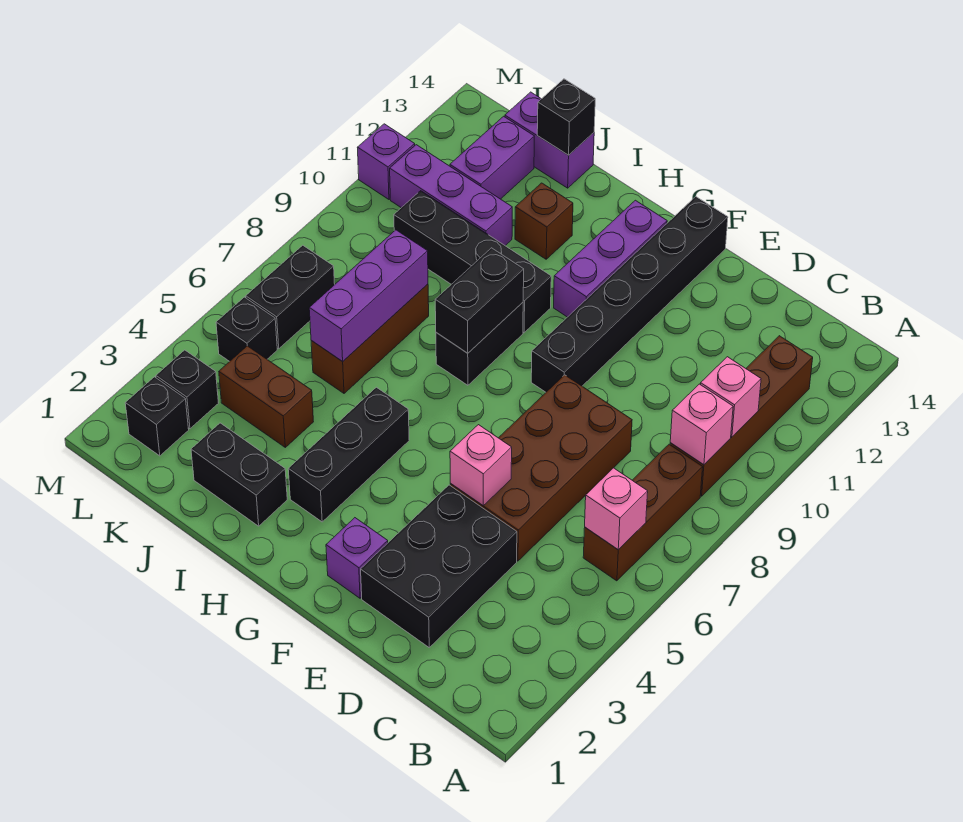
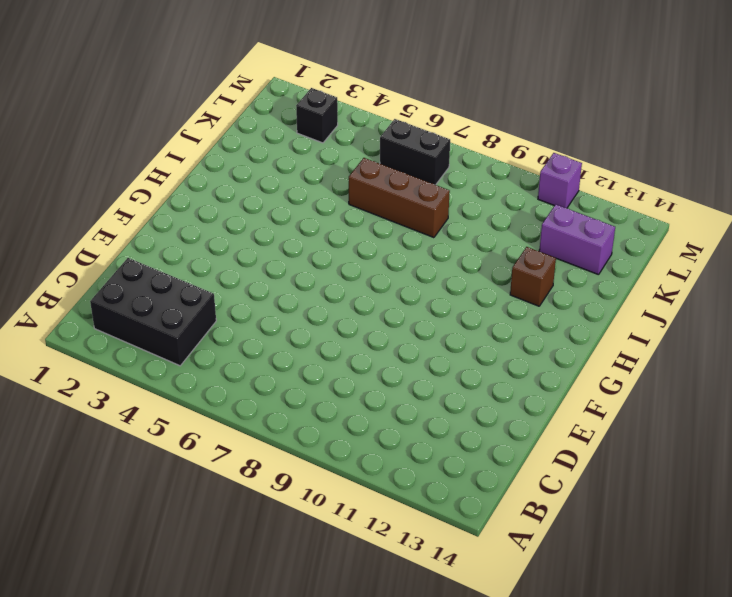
black brick B2:C4 level 1 -> black brick D2:E4 level 1
none -> brown brick B6:B8 level 1
none -> brown brick B9:B12 level 1
none -> brown brick D5:E8 level 1

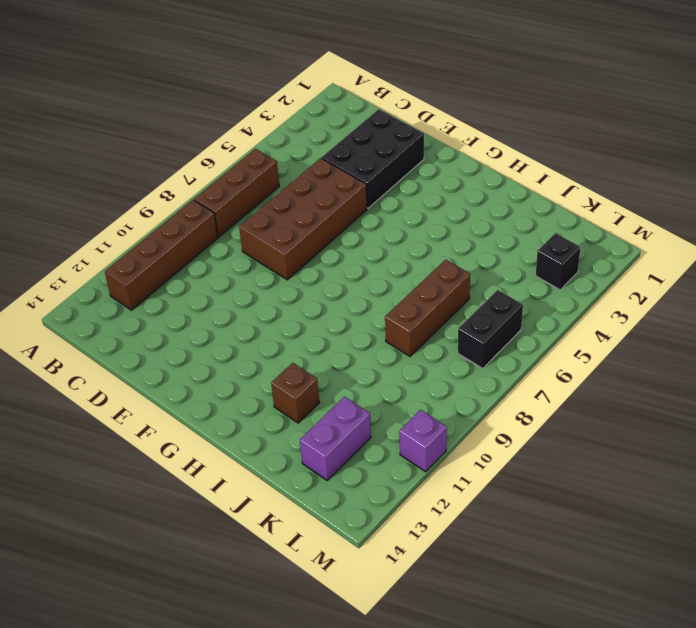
none -> purple brick F2 level 1
none -> black brick F9:F14 level 1
none -> purple brick G11:G13 level 1

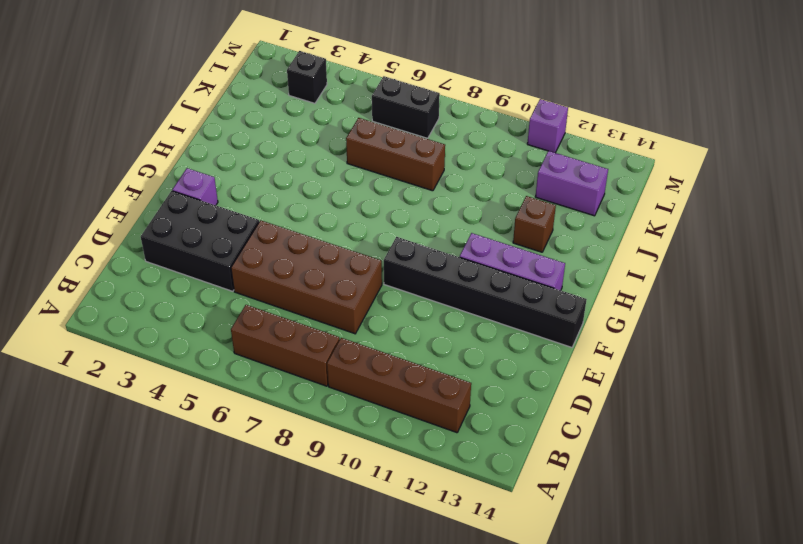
none -> black brick H3:H5 level 1
none -> black brick H8:H9 level 1
none -> black brick H10:K10 level 1

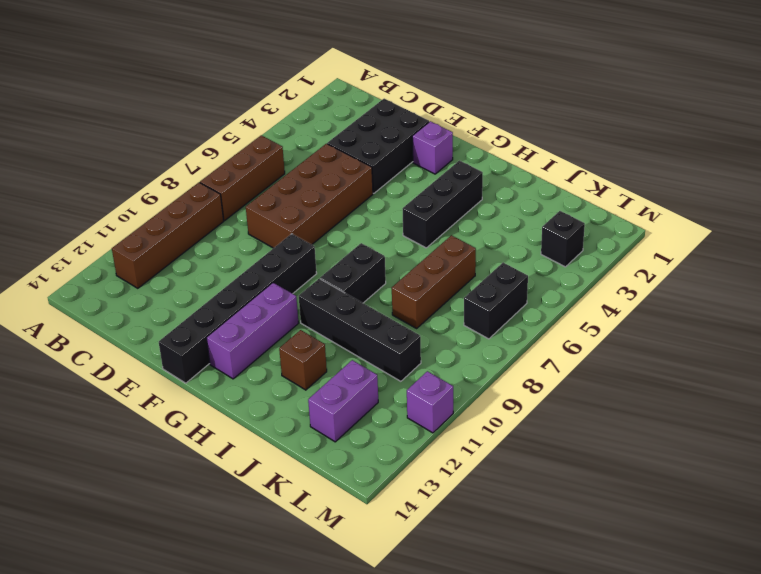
none -> black brick I2:J2 level 1
none -> brown brick J4:K4 level 1
none -> purple brick J11:L11 level 1

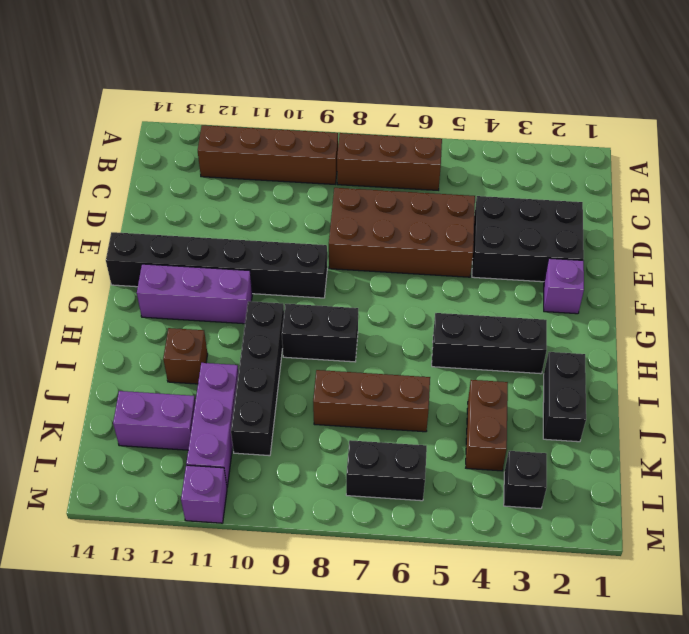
none -> purple brick J14:K14 level 1
none -> black brick L2 level 1
none -> black brick L5 level 1

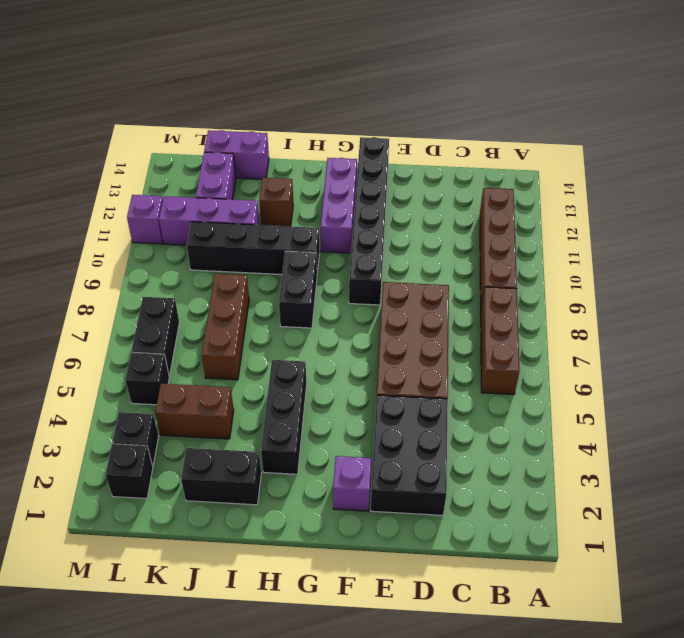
none -> pink brick B6 level 2
none -> pink brick B9 level 2
none -> pink brick B10 level 2

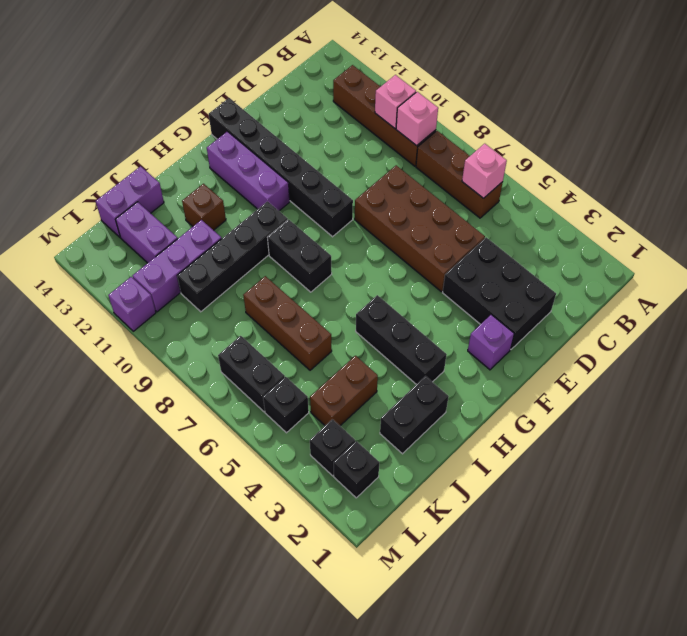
none -> pink brick E5 level 2
none -> black brick H8:H9 level 2
none -> purple brick J6:J8 level 2

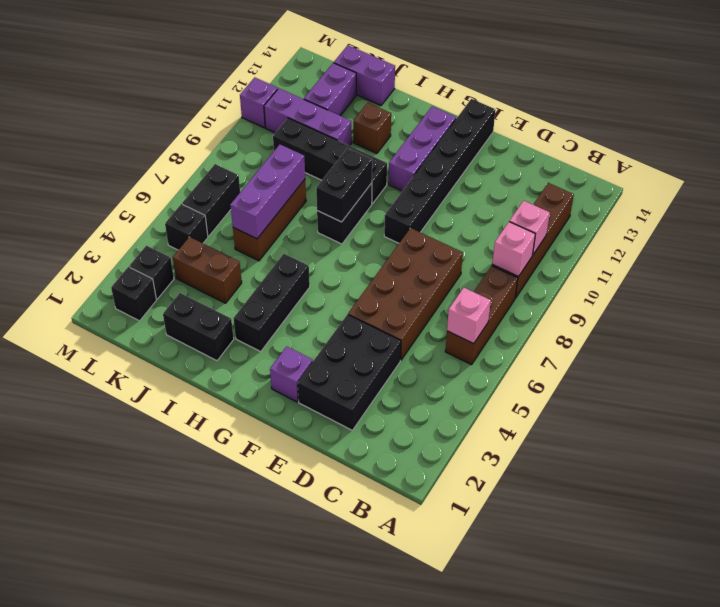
none -> pink brick E5 level 2
none -> black brick J14 level 2

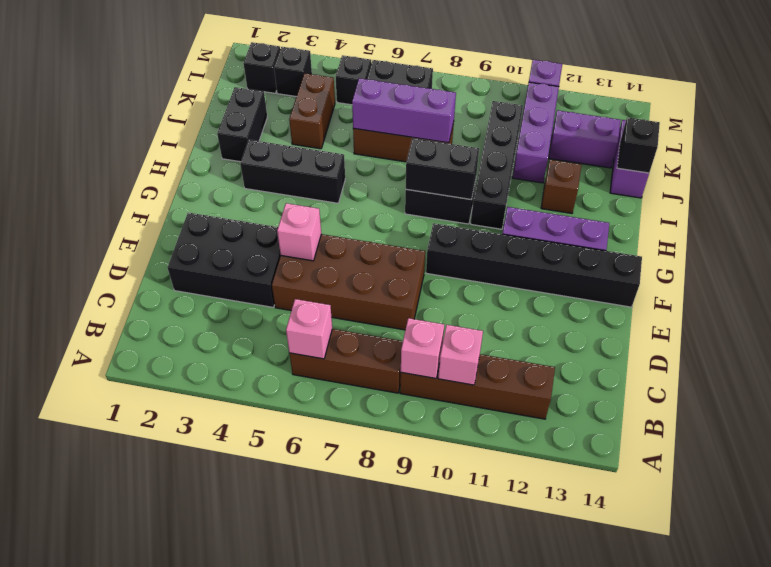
none -> purple brick F2 level 1

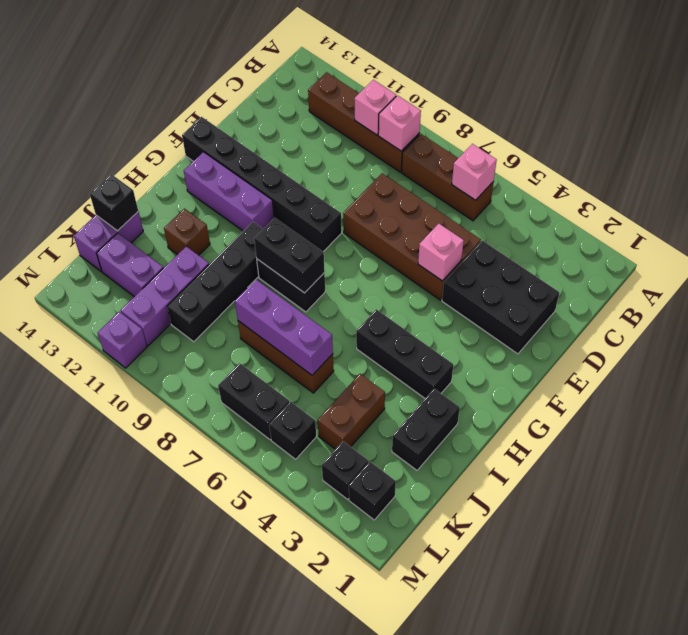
none -> purple brick F2 level 1

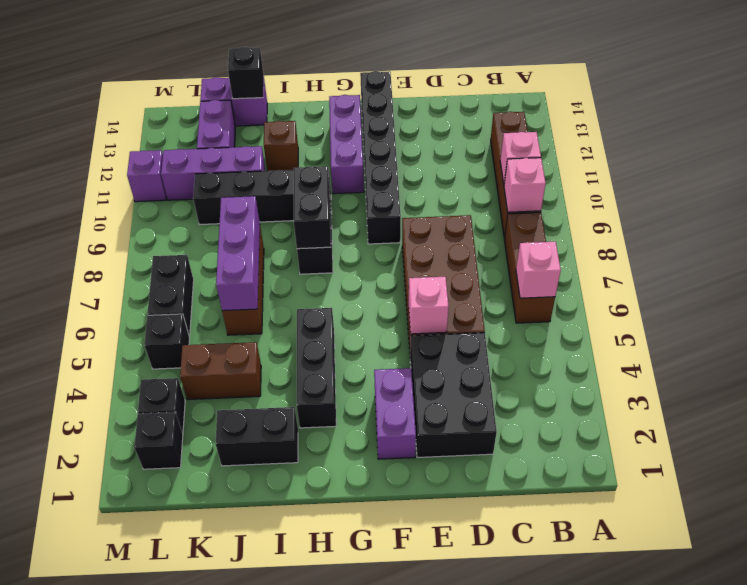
purple brick F2:F3 level 1 -> purple brick F2 level 1

